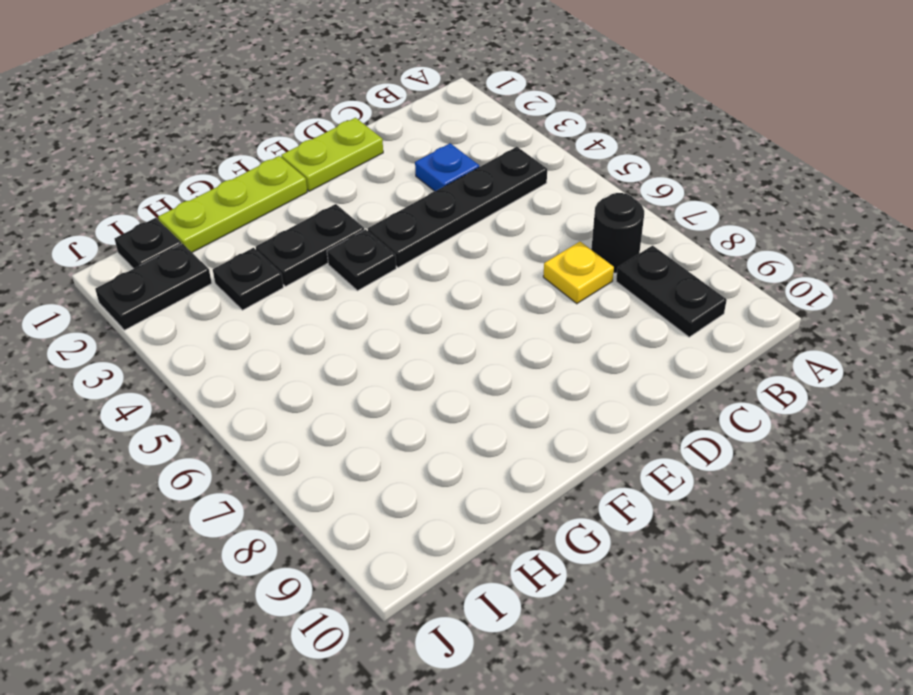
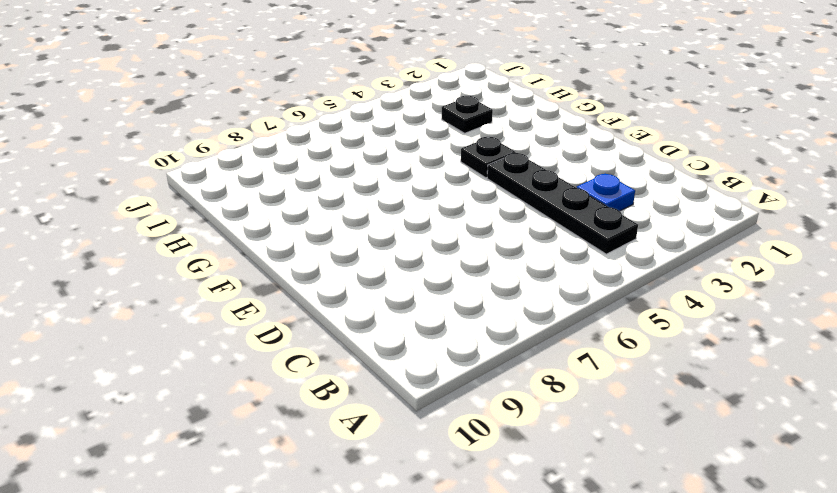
none -> black round brick B7 level 1
none -> black plate B8:B9 level 1
none -> yellow plate C7 level 1

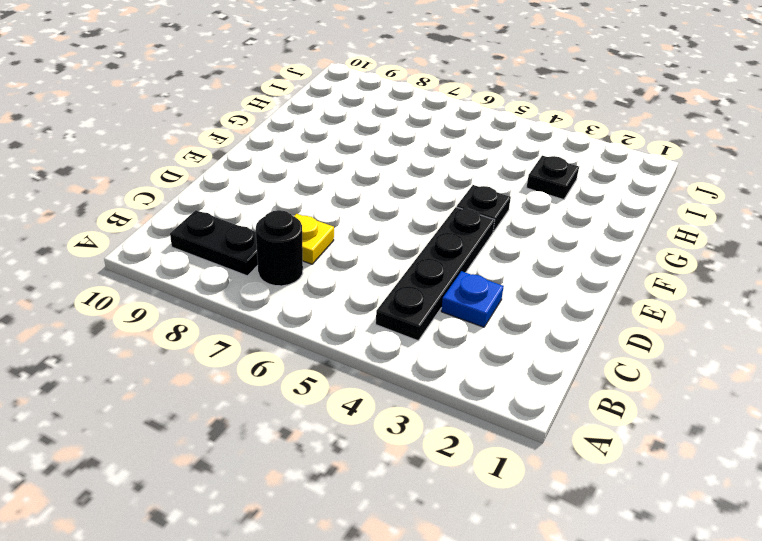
none -> lime plate D1:E1 level 1
none -> lime plate F1:H1 level 1
none -> black plate F3:G3 level 1

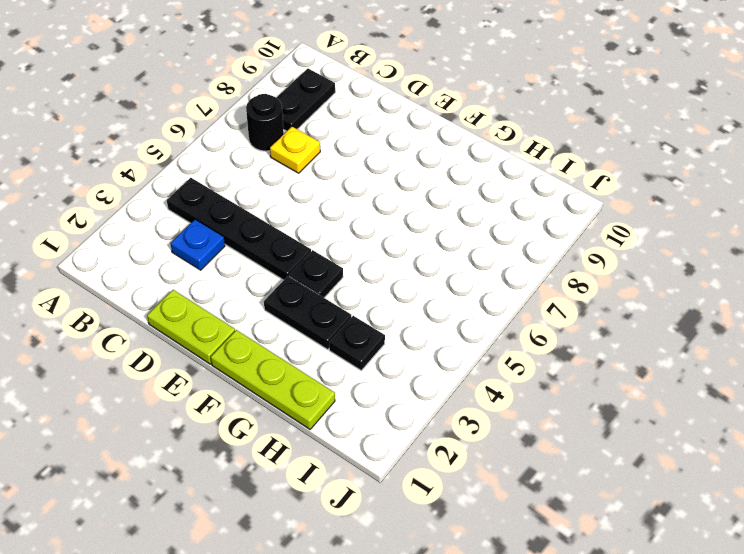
none -> black plate I1 level 1
none -> black plate I2:J2 level 1

